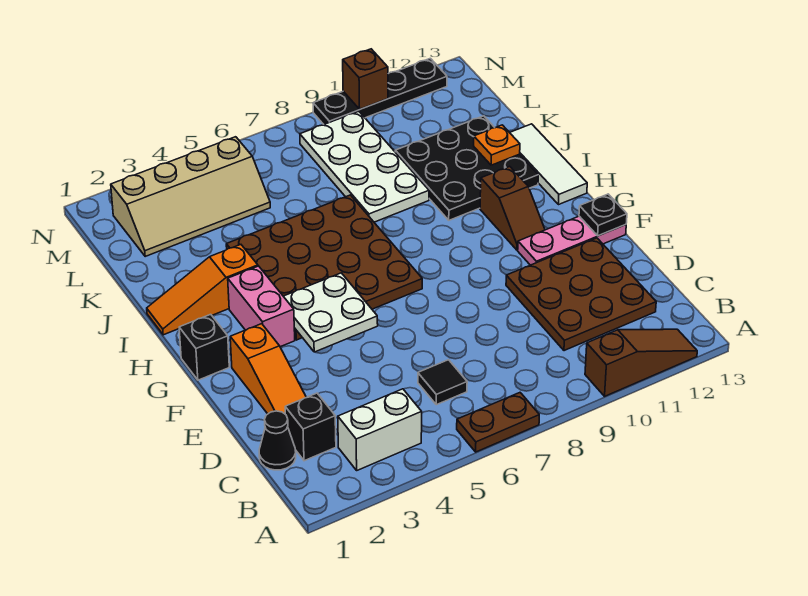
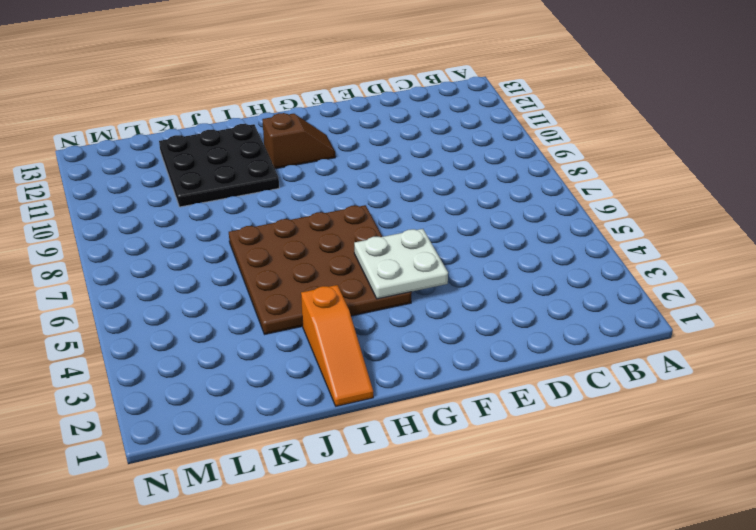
none -> brown plate A6:A7 level 1
none -> brown slope A10:A12 level 1 top 10
none -> white brick B3:B4 level 1

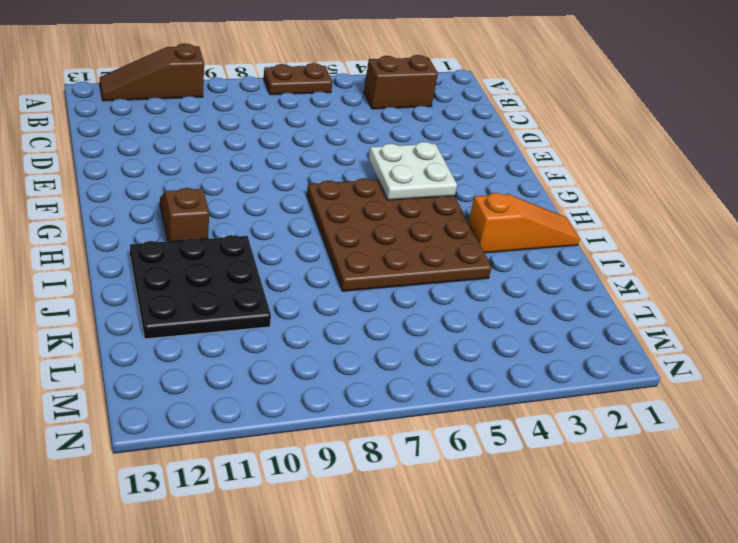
brown brick B3:B4 level 1 -> white brick B3:B4 level 1
none -> black cone C1 level 1
none -> black brick C2 level 1
none -> black tile C6 level 1

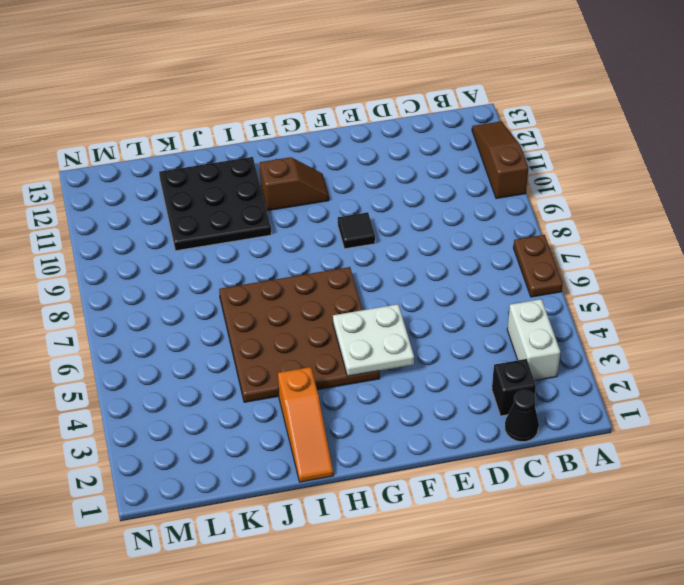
black tile F9 level 1 -> black tile C6 level 1
none -> brown plate C10:E12 level 1
none -> orange slope D2:F2 level 1 top F
none -> pink plate F11:F13 level 1

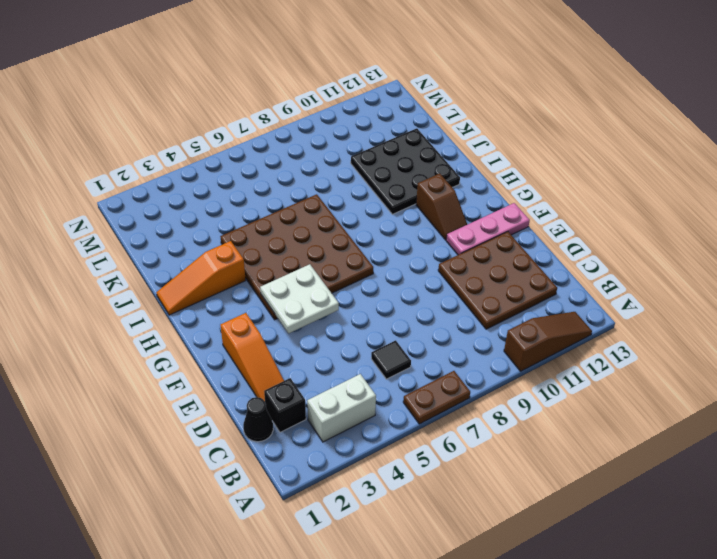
none -> black brick G1 level 1
none -> pink brick G3:H3 level 1
none -> white tile H13:J13 level 1

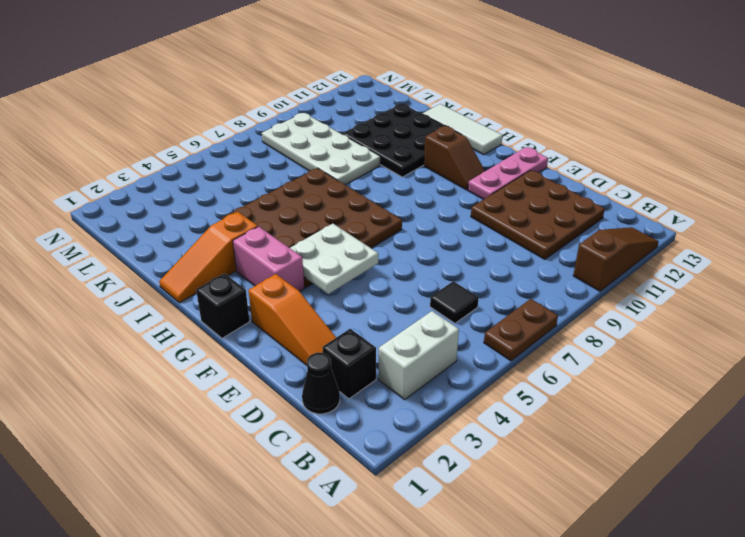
none -> tan slope L2:M5 level 1 top M
none -> black plate N9:N12 level 1
none -> black plate F13 level 2

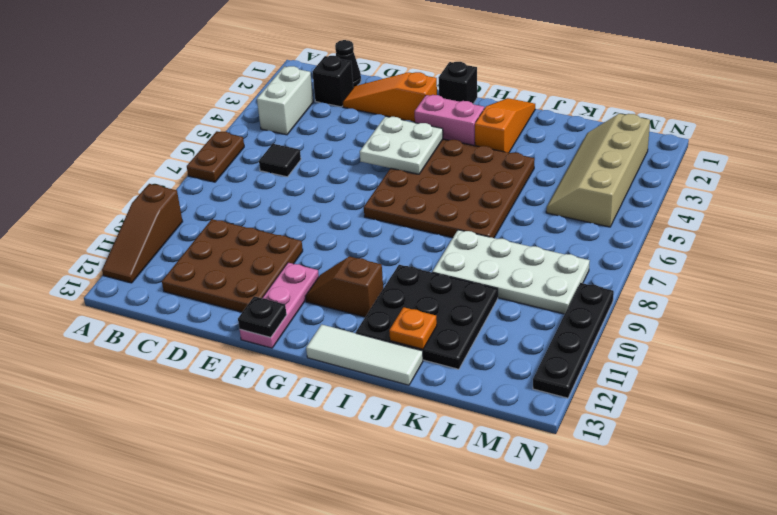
none -> brown brick N10 level 2

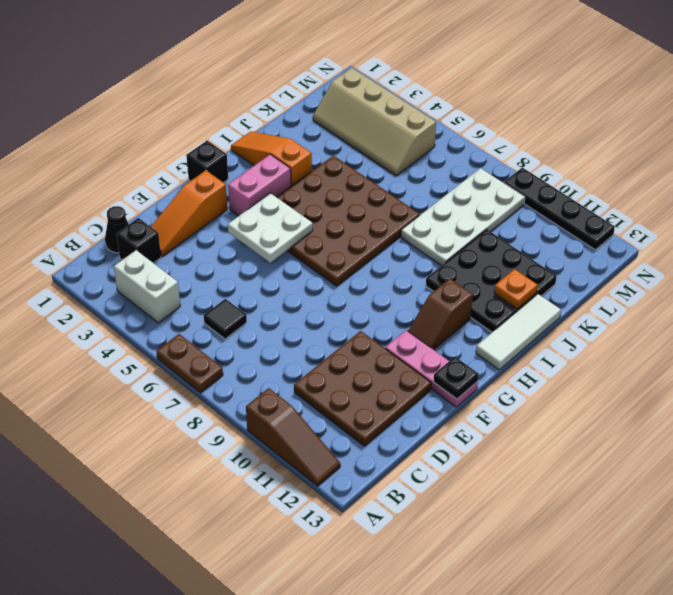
none -> brown brick N10 level 2

